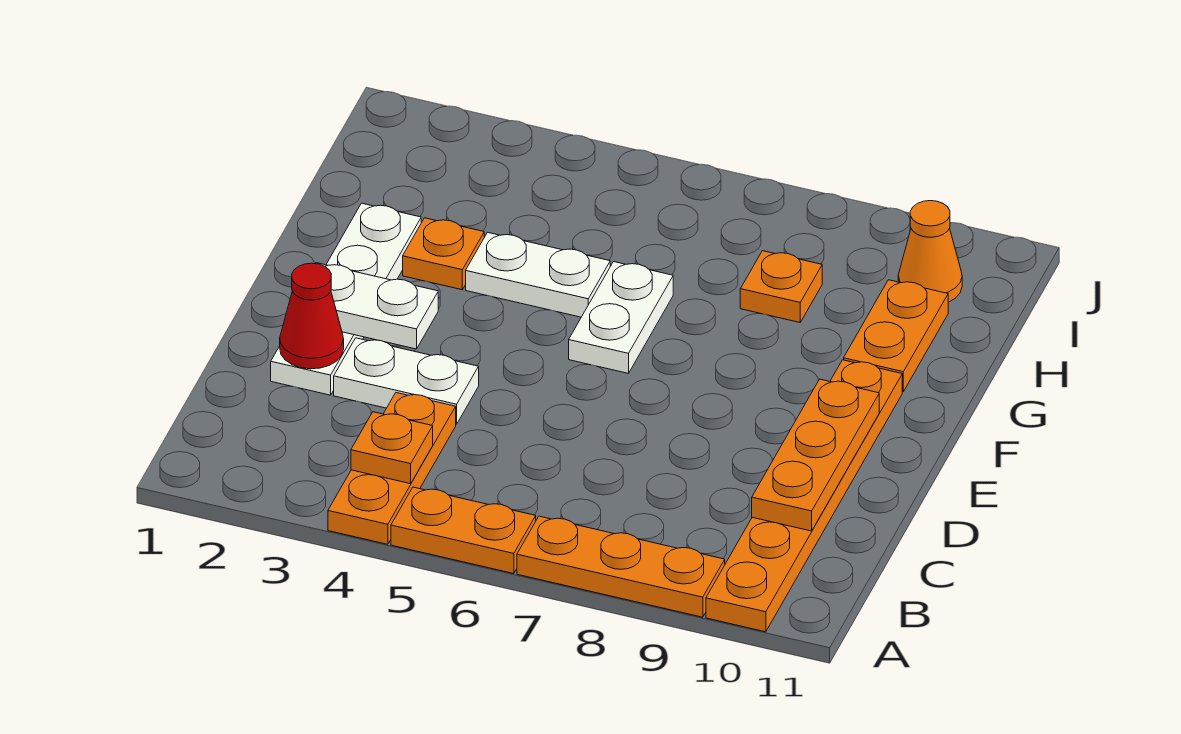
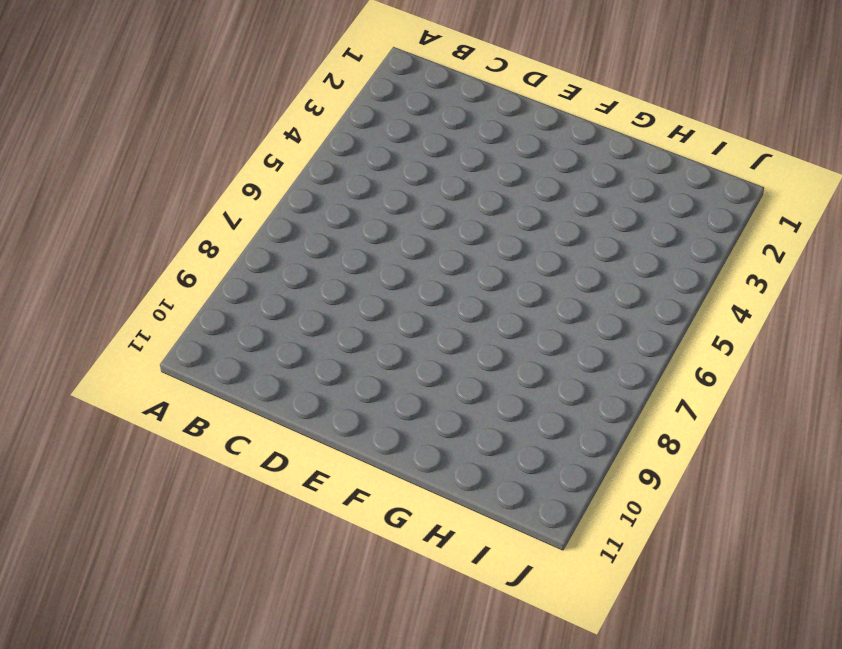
none -> orange plate A4:C4 level 1
none -> orange plate A5:A6 level 1
none -> orange plate A7:A9 level 1

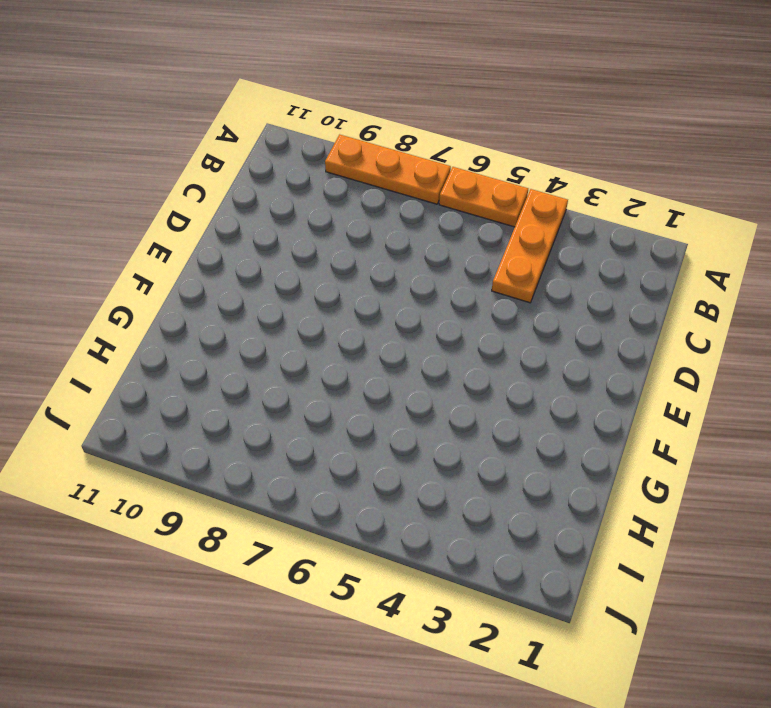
none -> orange plate A10:F10 level 1
none -> white plate D2:G2 level 1
none -> white plate D3:D4 level 1

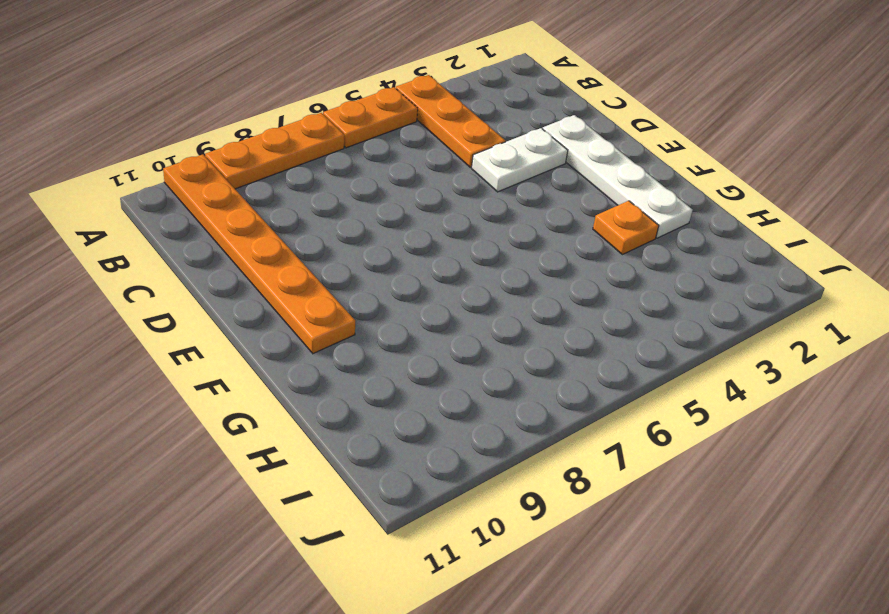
none -> white plate F6:G6 level 1
none -> white plate G4:G5 level 1
none -> orange plate G10:H10 level 1

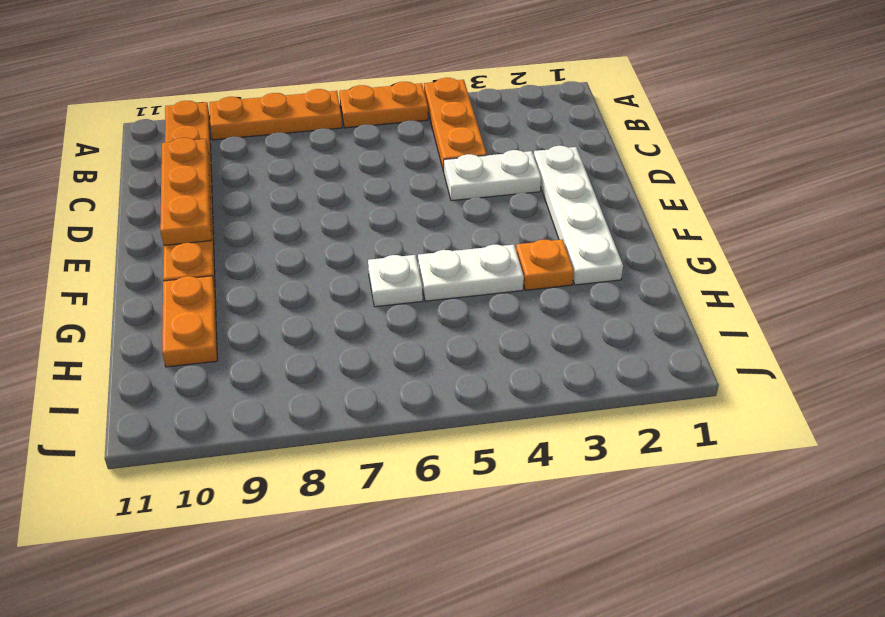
white plate G6 level 1 -> white plate F6:G6 level 1
none -> orange plate H8 level 1
none -> orange cone I10 level 1
none -> orange plate B4 level 2

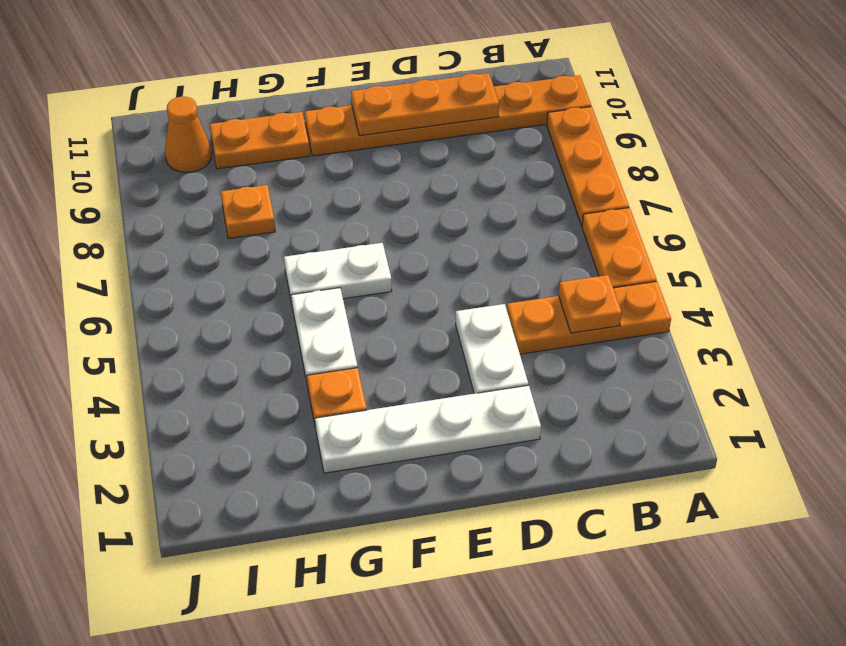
none -> red cone D2 level 2
none -> white plate E2:E3 level 2

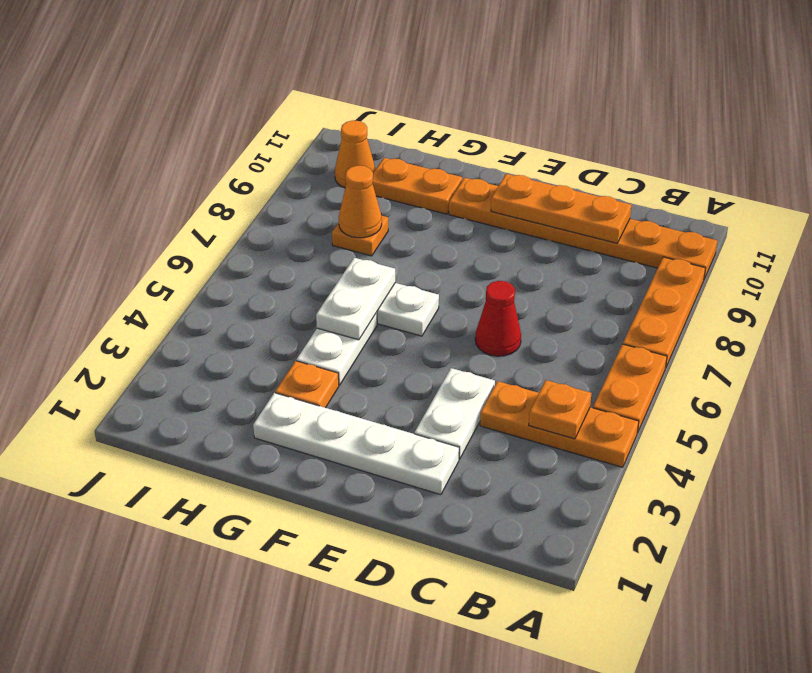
red cone D6 level 1 -> red cone D2 level 2
white plate G5:G6 level 2 -> white plate E2:E3 level 2
orange cone H8 level 2 -> none

